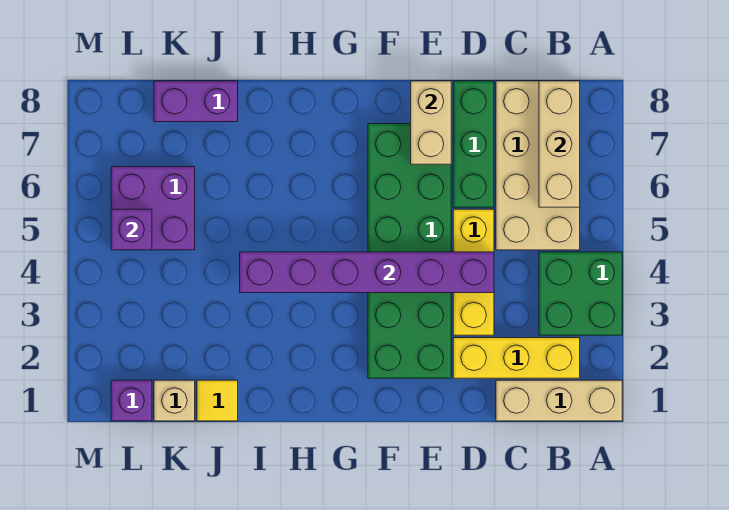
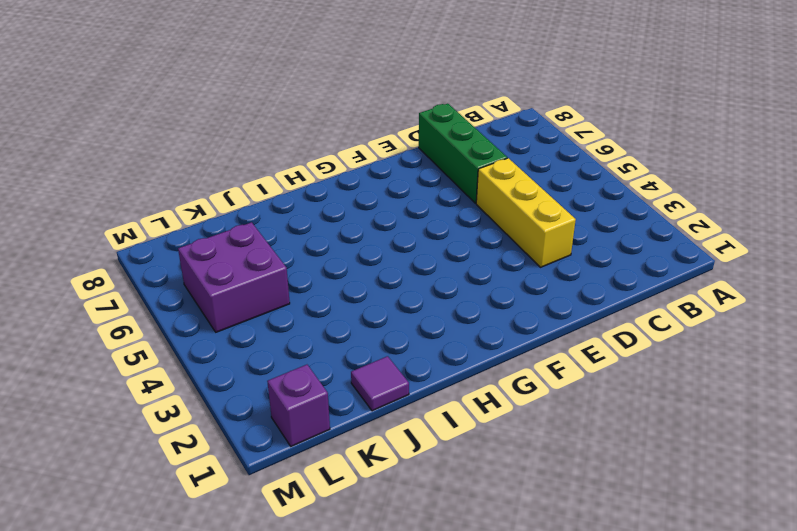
purple tile J1 level 1 -> yellow tile J1 level 1
none -> tan brick A1:C1 level 1
none -> green brick A3:B4 level 1
none -> yellow brick B2:D2 level 1

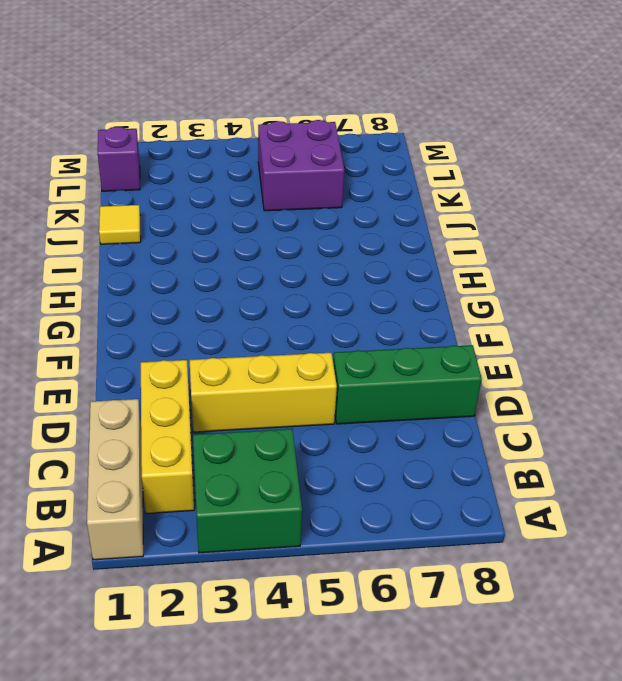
none -> tan brick B5:C8 level 1
none -> green brick E2:F7 level 1
none -> purple brick J8:K8 level 1

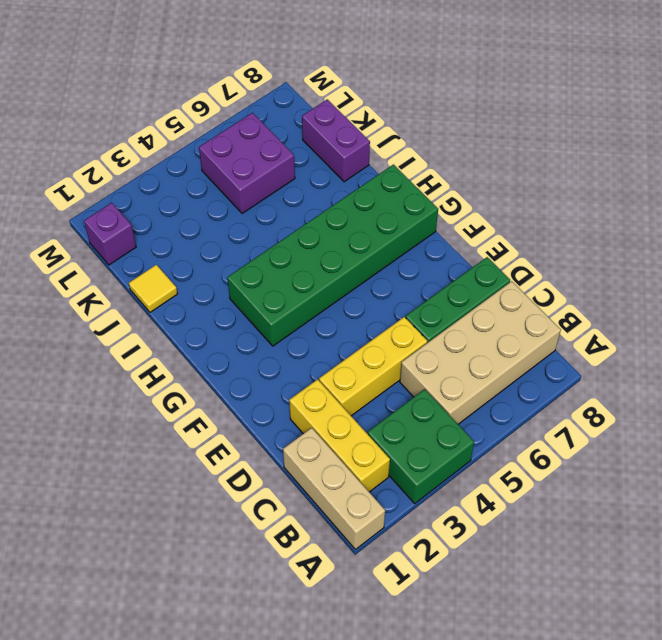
green brick G3:H8 level 1 -> green brick E2:F7 level 1
none -> tan brick K1 level 1
none -> tan brick B6:B8 level 2
none -> purple brick D4:I4 level 2

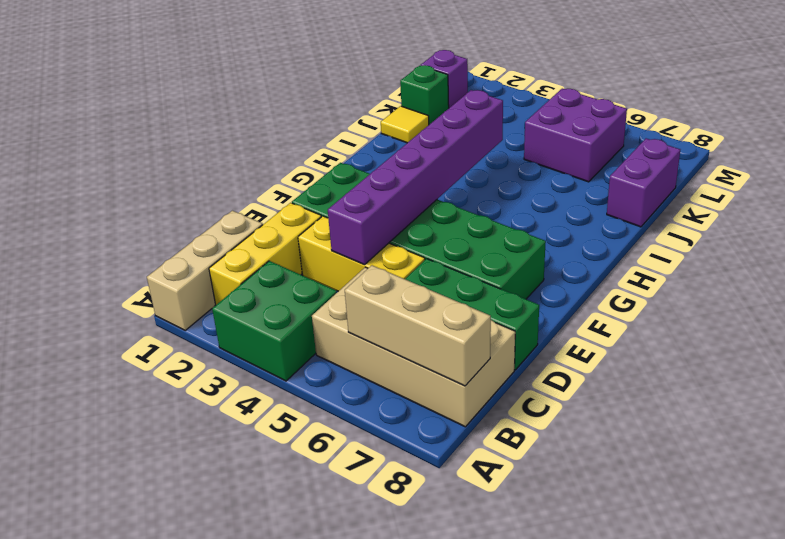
green brick K1 level 1 -> tan brick K1 level 1
none -> tan brick E7:E8 level 2
none -> purple brick L5 level 2

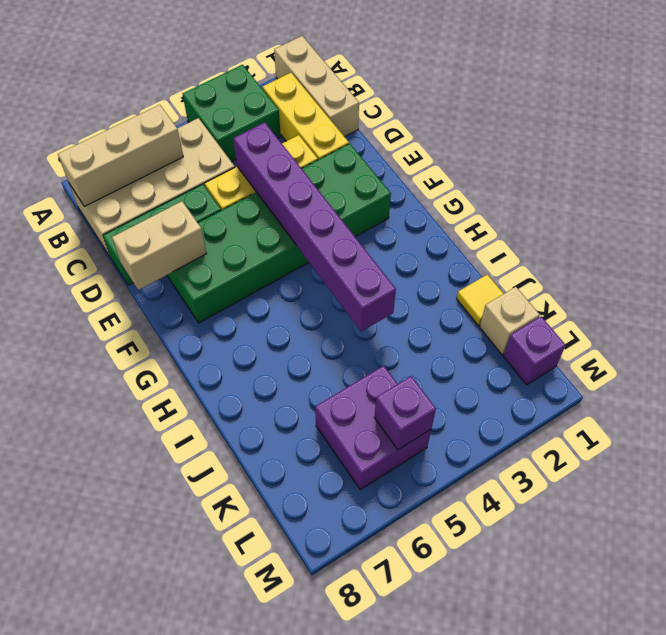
none -> purple brick J8:K8 level 1

